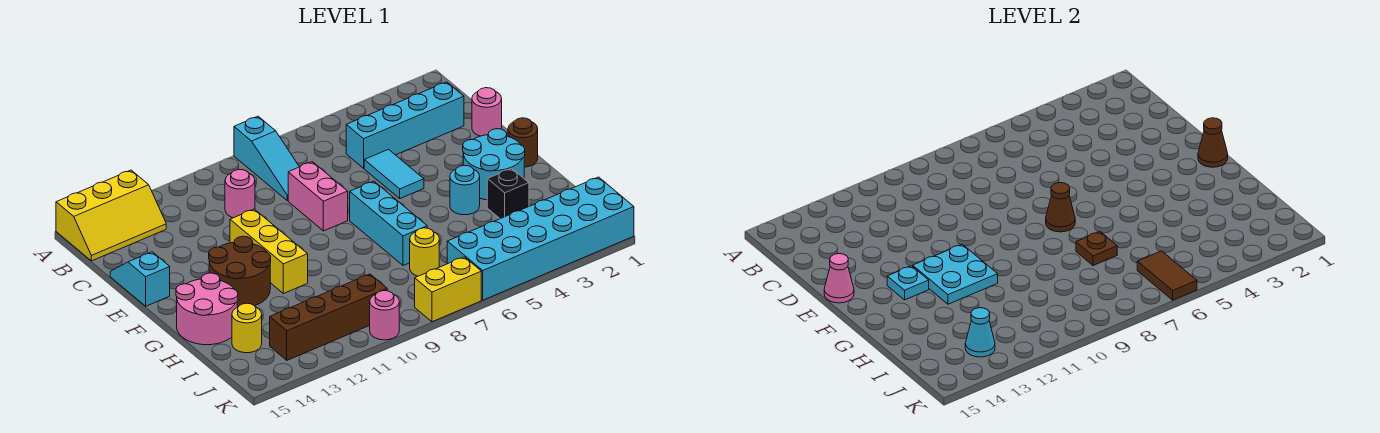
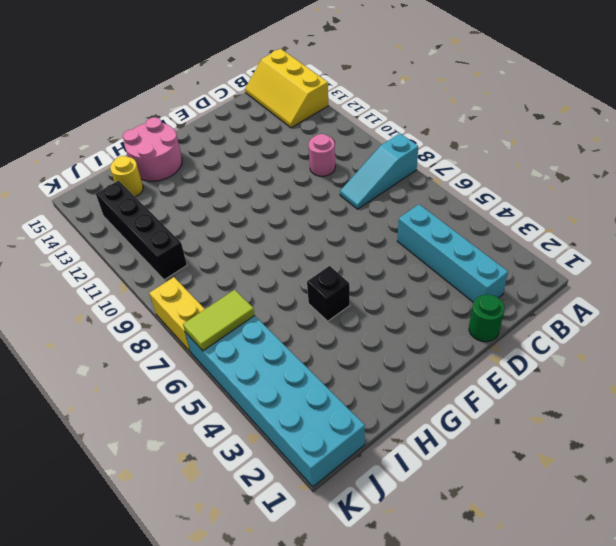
green round brick D1 level 1 -> pink round brick D1 level 1
black brick G5 level 1 -> black brick H3 level 1
lime tile J6:K6 level 2 -> brown tile J6:K6 level 2
black brick J10:J13 level 1 -> brown brick J10:J13 level 1
none -> cyan tile D5:E5 level 1
none -> pink brick D8:E8 level 1
none -> cyan slope D15:E15 level 1 top E
none -> yellow brick E11:G11 level 1

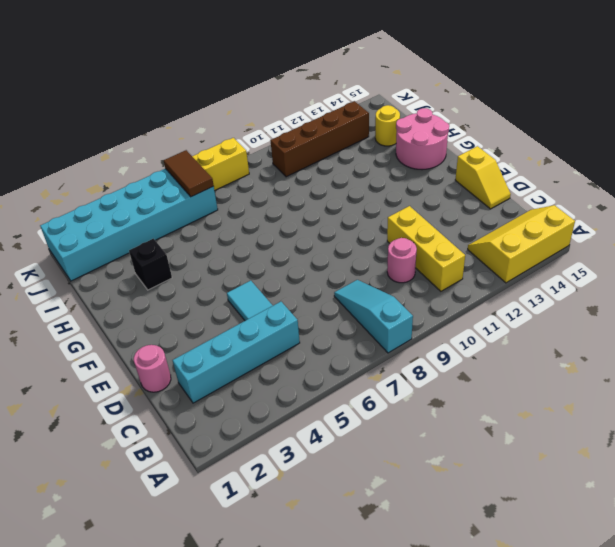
yellow brick B11:D11 level 1 -> yellow brick E11:G11 level 1
yellow slope D15:E15 level 1 top E -> cyan slope D15:E15 level 1 top E
none -> pink brick D8:E8 level 1
none -> brown round brick F1 level 1
none -> cyan round brick F2:G3 level 1
none -> cyan brick F7:H7 level 1

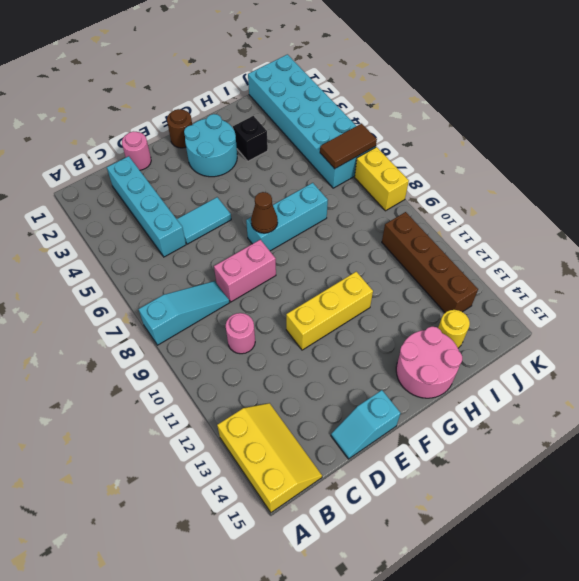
none -> brown round brick F12:G13 level 1
none -> cyan round brick G4 level 1
none -> yellow round brick I7 level 1
none -> pink round brick K10 level 1

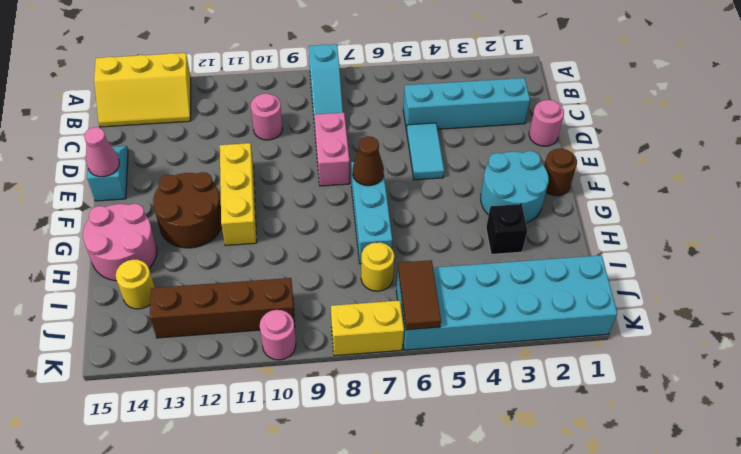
none -> cyan round brick G4 level 1
none -> brown cone F1 level 2
none -> cyan plate F11:G12 level 2
none -> cyan plate F13 level 2

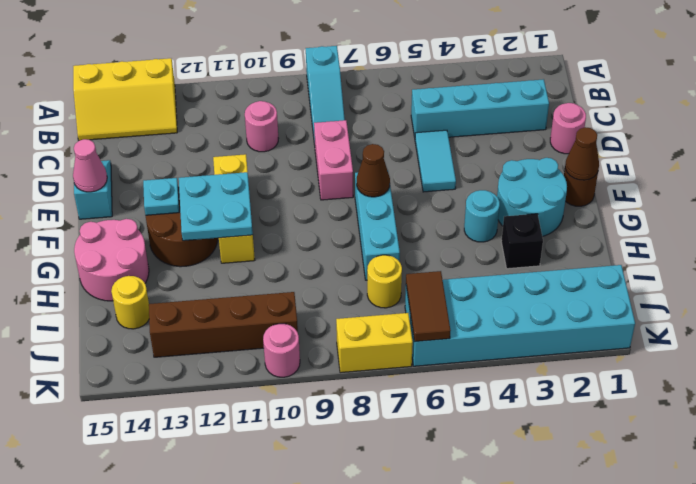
none -> brown plate H7 level 2
none -> cyan cone J13 level 2

